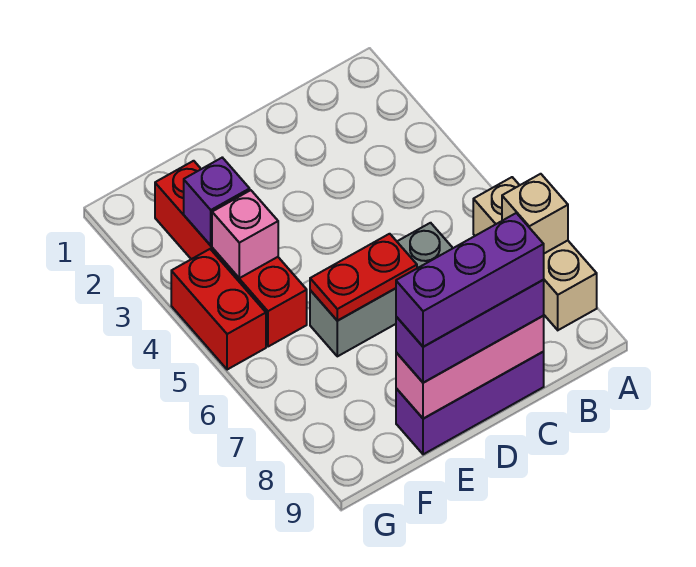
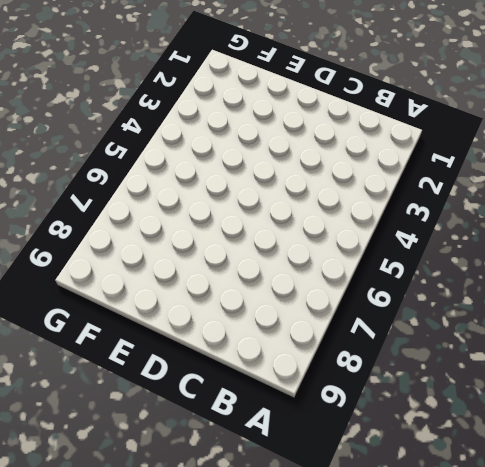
none -> tan brick A6:A8 level 1
none -> grey brick C6:E6 level 1
none -> purple brick C9:E9 level 1

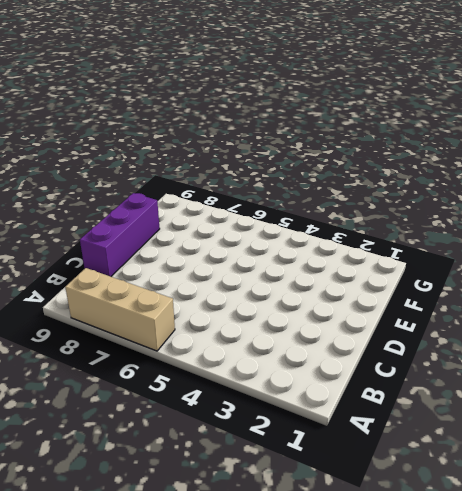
none -> grey brick C6:E6 level 1
none -> red brick F2:F5 level 1
none -> red brick G4:G5 level 1

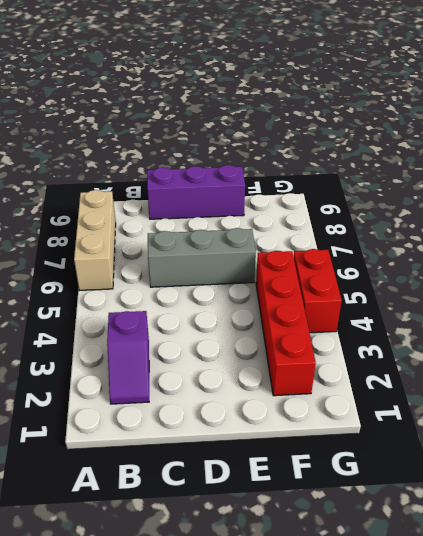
purple slope B2:B3 level 1 top 3 -> none
none -> tan brick A7 level 2
none -> pink brick C9:E9 level 2
none -> red plate D6:E6 level 2

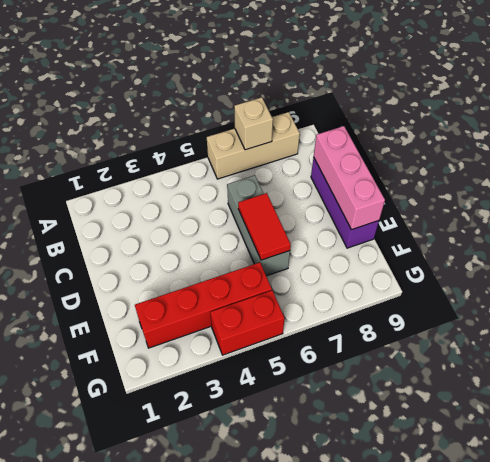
red tile D6:E6 level 2 -> red plate D6:E6 level 2
none -> purple brick F3 level 2
none -> pink brick F4 level 2
none -> purple brick C9:E9 level 3

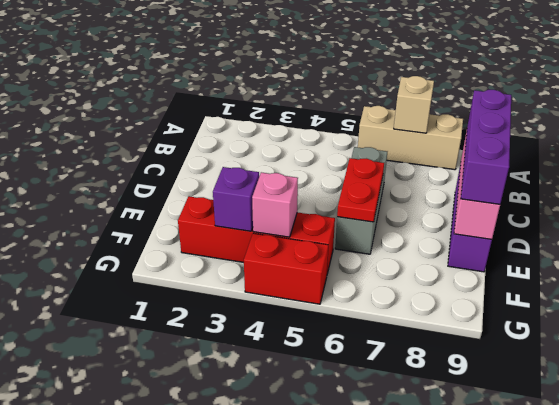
none -> purple brick C9:E9 level 4

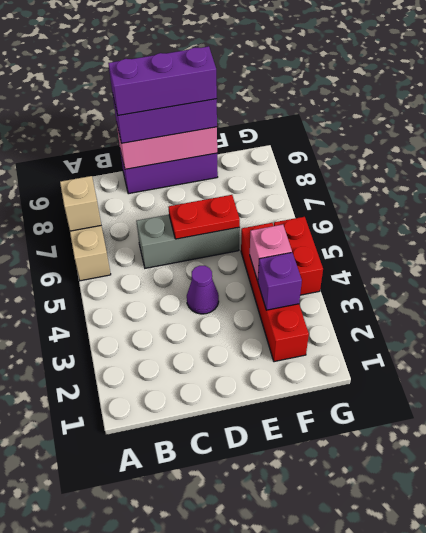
purple cone D4 level 1 -> none

